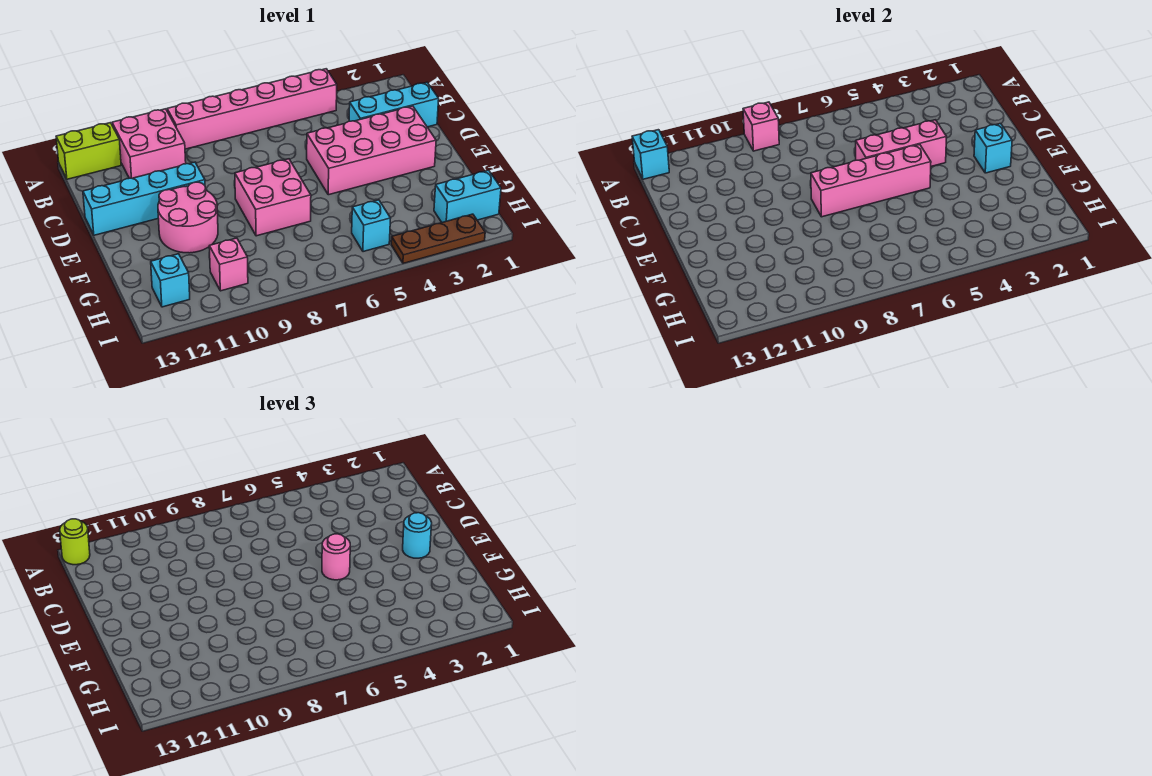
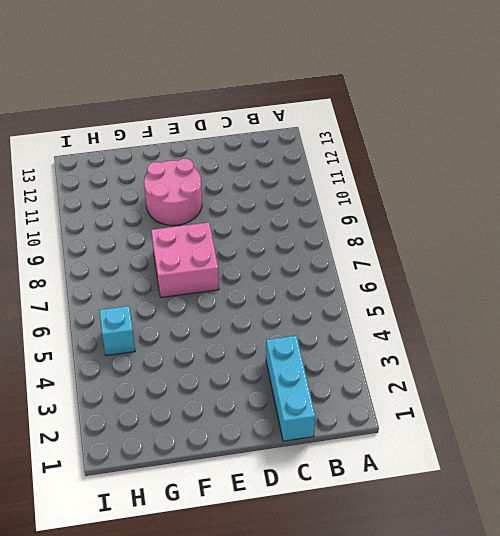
none -> pink brick A4:A9 level 1
none -> pink brick A10:B11 level 1
none -> lime brick A12:A13 level 1

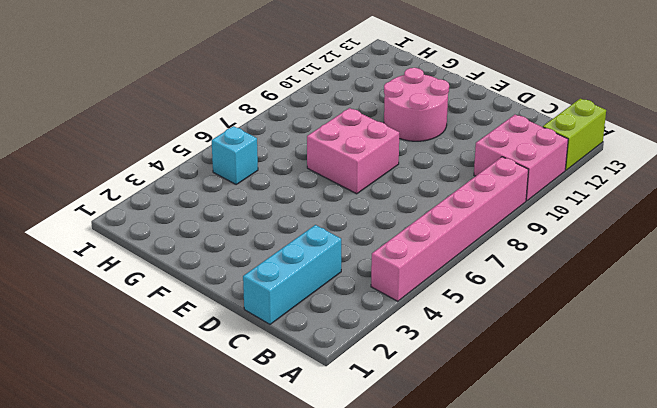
none -> pink brick D2:E5 level 1
none -> cyan brick D10:D13 level 1
none -> cyan brick H1:H2 level 1

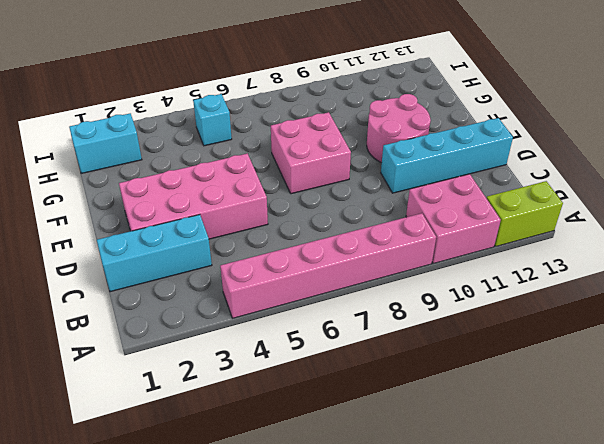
none -> pink brick H10 level 1
none -> cyan brick H12 level 1
none -> brown plate I2:I4 level 1

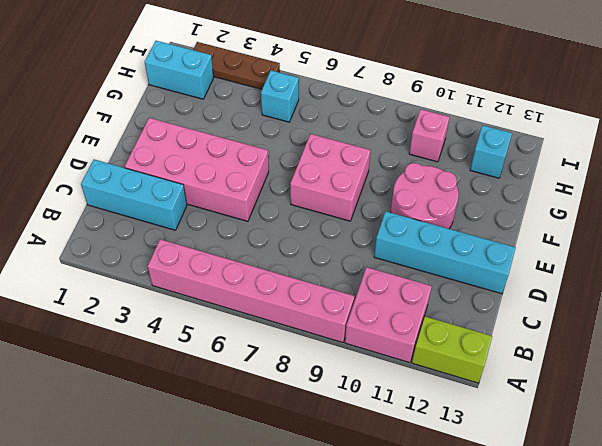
none -> pink brick A9 level 2
none -> cyan brick A13 level 2
none -> pink brick D4:D6 level 2

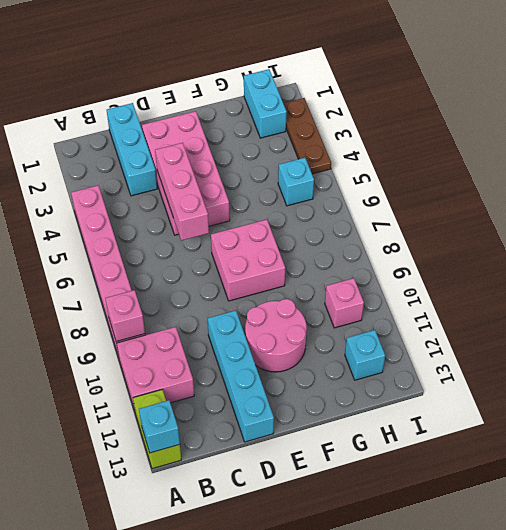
none -> cyan brick E2 level 2
none -> pink brick E5:E8 level 2
none -> lime round brick A13 level 3

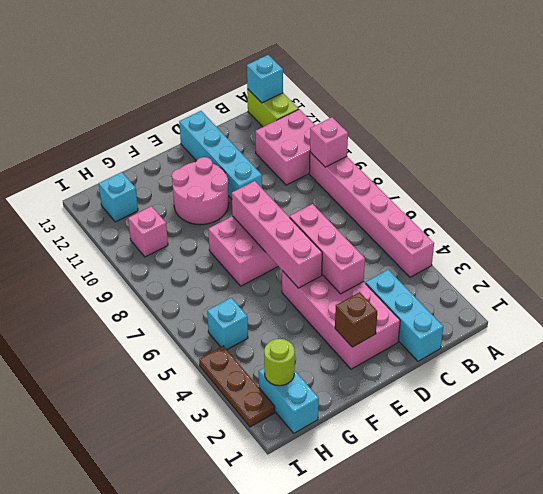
brown brick E2 level 2 -> cyan brick E2 level 2
lime round brick H2 level 2 -> lime round brick A13 level 3
none -> cyan round brick E2 level 3
none -> pink round brick E5 level 3

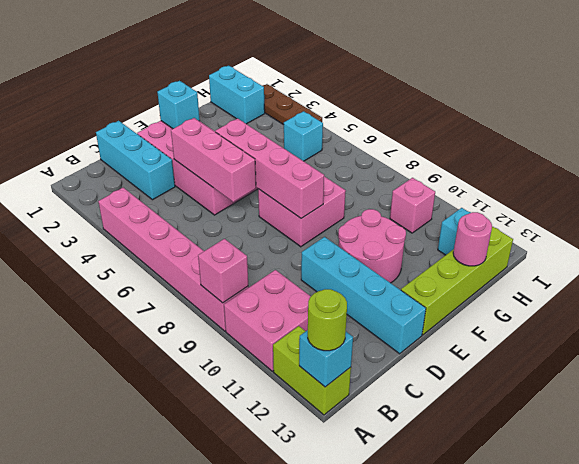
lime brick E13:H13 level 1 -> none
pink round brick G13 level 2 -> pink round brick E5 level 3
none -> cyan round brick E2 level 3

